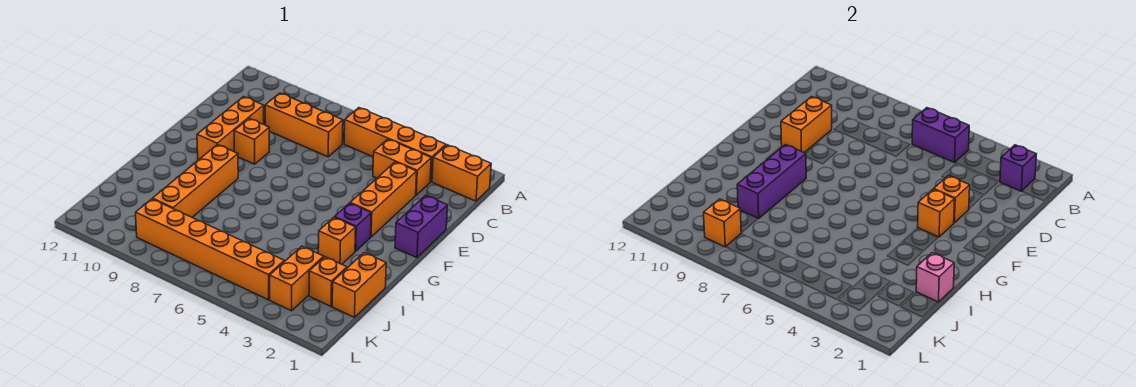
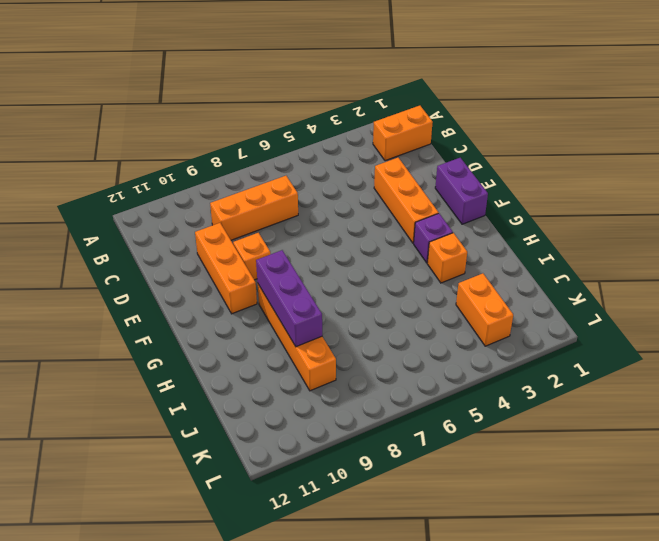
none -> orange brick B3:B6 level 1
none -> orange brick C3:C4 level 1
none -> orange brick I1:J1 level 1

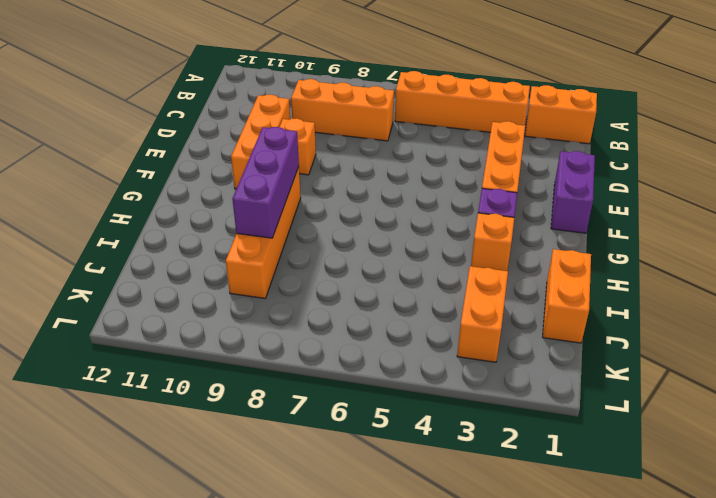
none -> orange brick C3:C4 level 1
none -> orange brick J2 level 1
none -> orange brick K4:K9 level 1

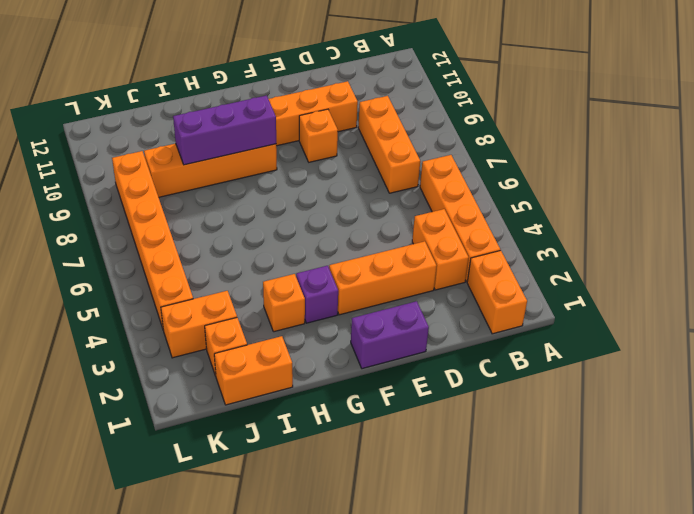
none -> purple brick B2 level 2
none -> purple brick B5:B6 level 2
none -> orange brick D10:E10 level 2

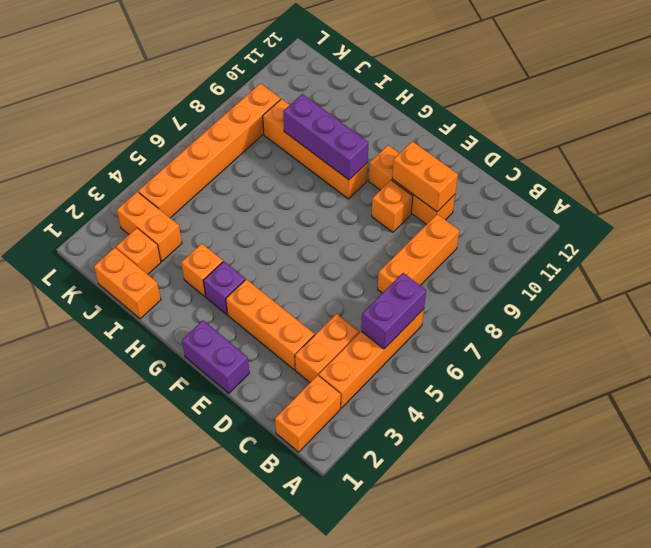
none -> purple brick B2 level 2
none -> orange brick E3 level 2
none -> orange brick F3 level 2

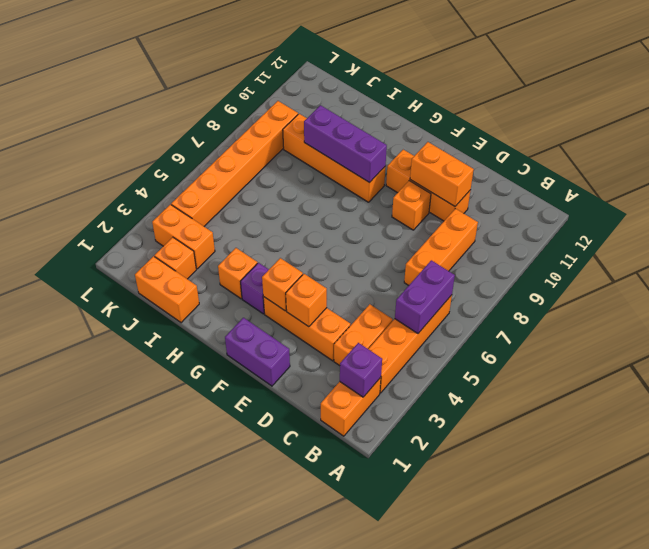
none -> pink brick I1 level 2
none -> orange brick K9 level 2

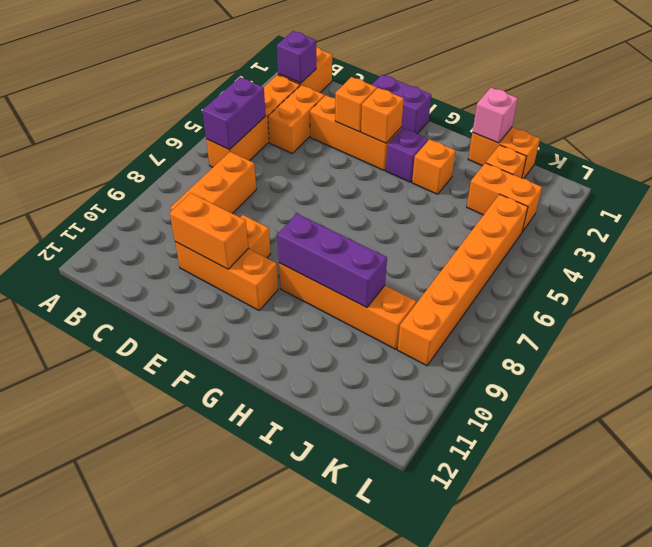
none -> orange brick K9 level 2

